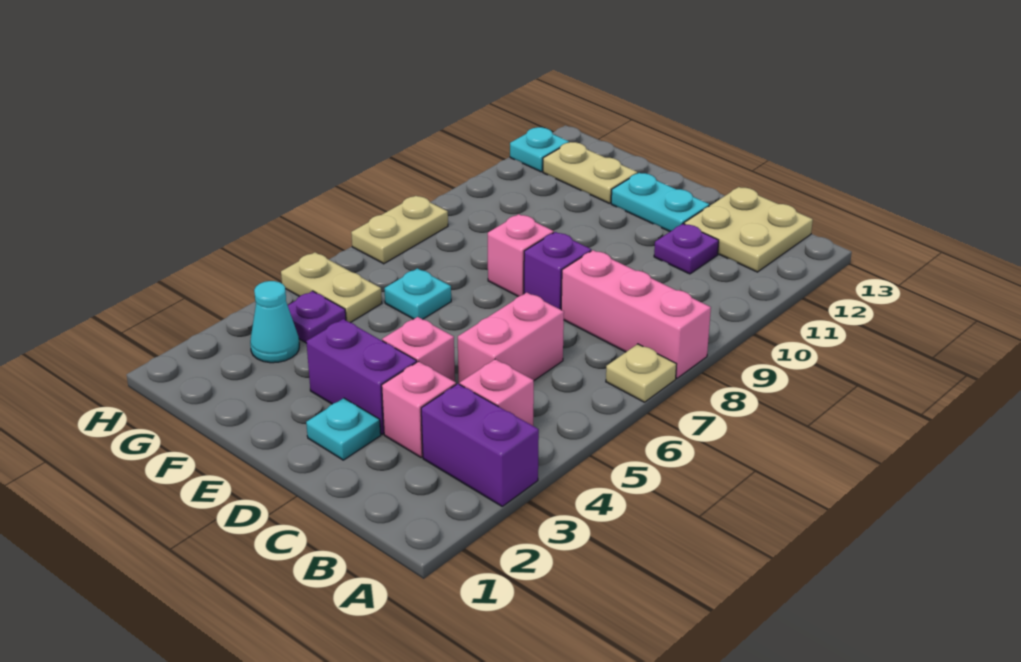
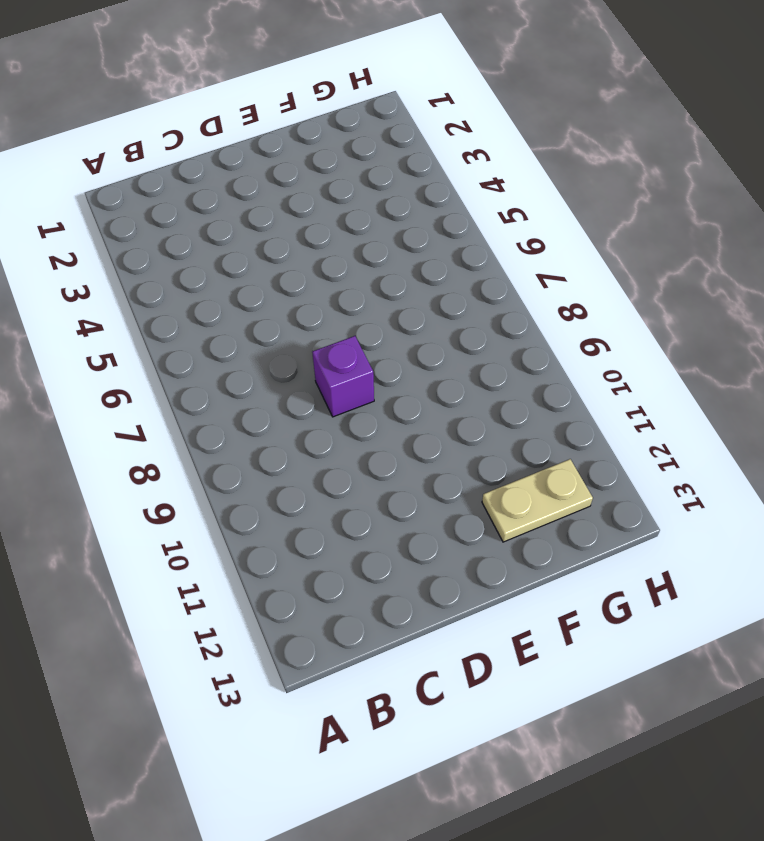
none -> purple brick A3:B3 level 1
none -> tan plate A7 level 1
none -> pink brick A8:C8 level 1

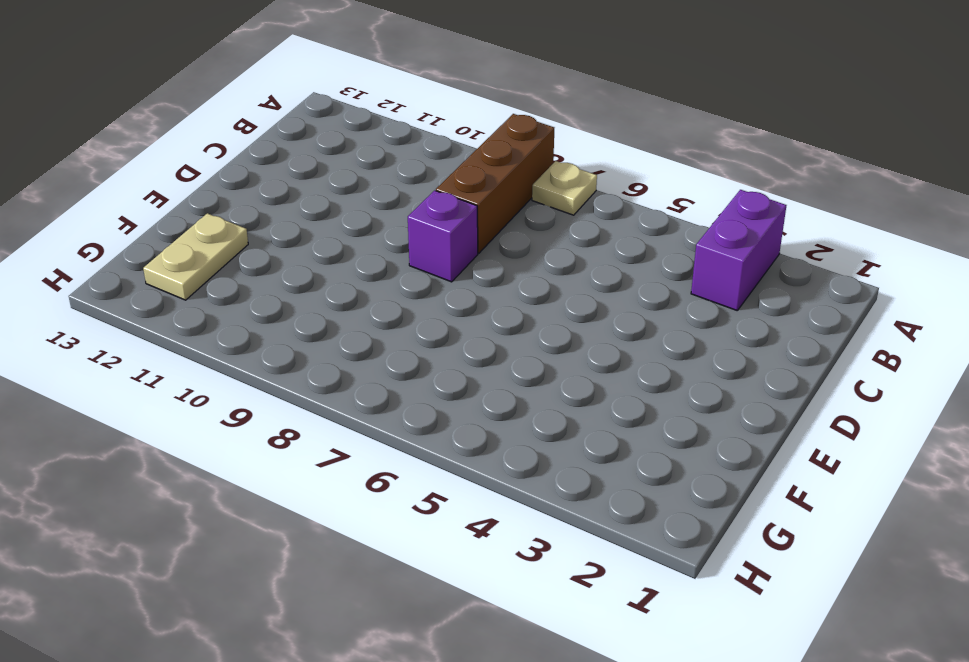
brown brick A8:C8 level 1 -> pink brick A8:C8 level 1
none -> pink brick B4 level 1
none -> tan plate B12:C13 level 1
none -> pink brick C3 level 1

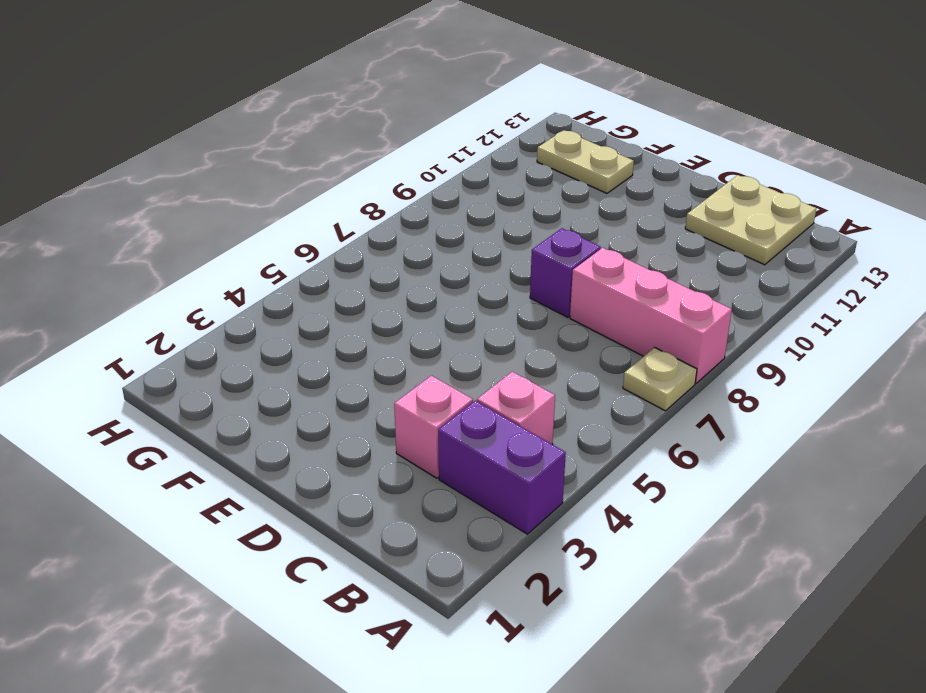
none -> pink brick C5:C6 level 1
none -> purple plate C11 level 1
none -> cyan plate D2 level 1

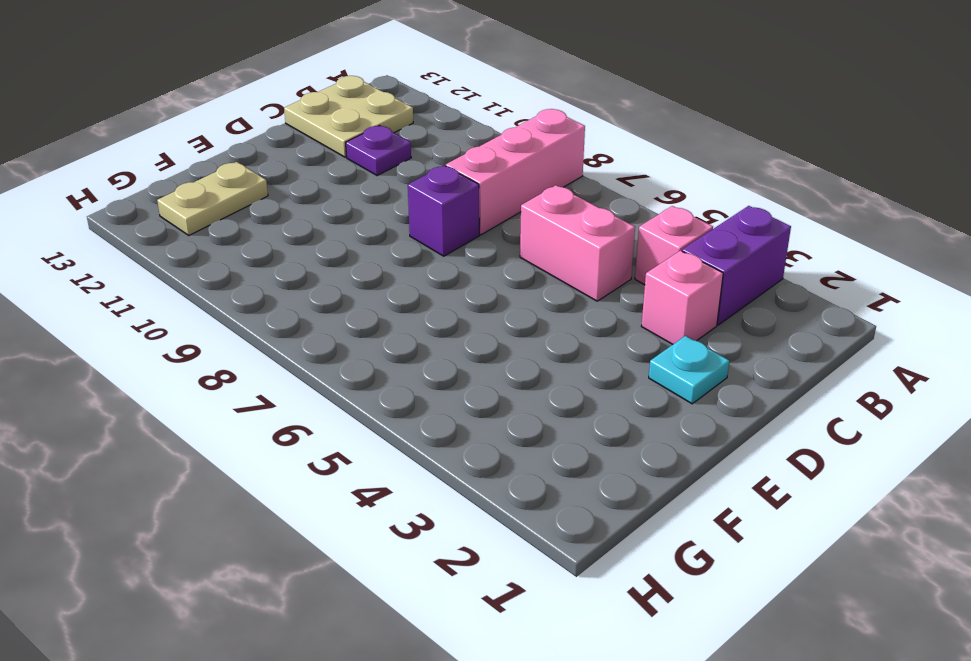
none -> tan plate A7 level 1
none -> purple brick D3:E3 level 1
none -> pink brick D4 level 1

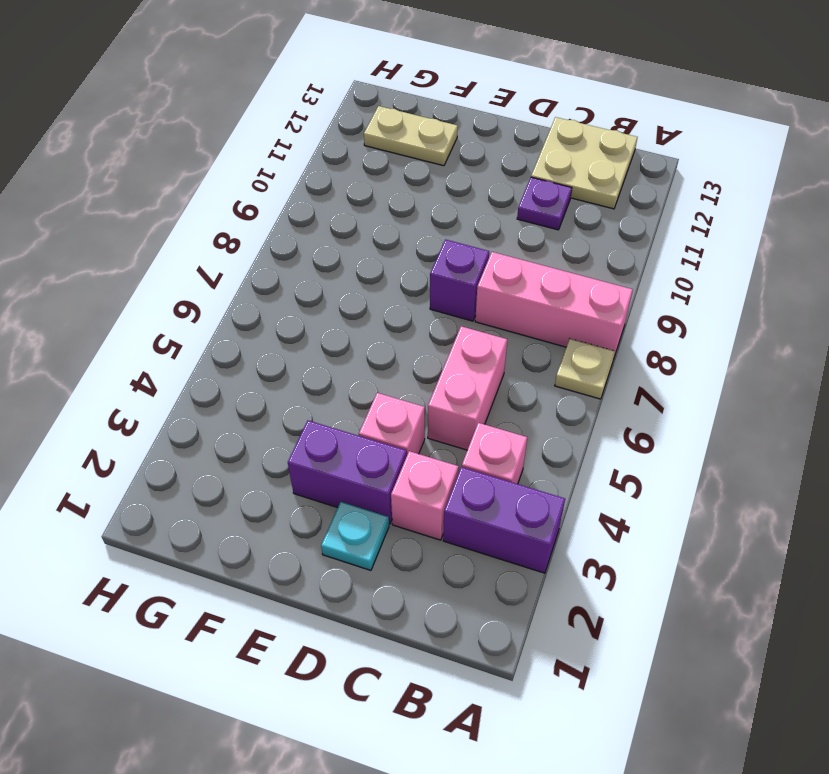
none -> cyan plate D12:E12 level 1
none -> pink brick E8 level 1
none -> cyan plate F6 level 1

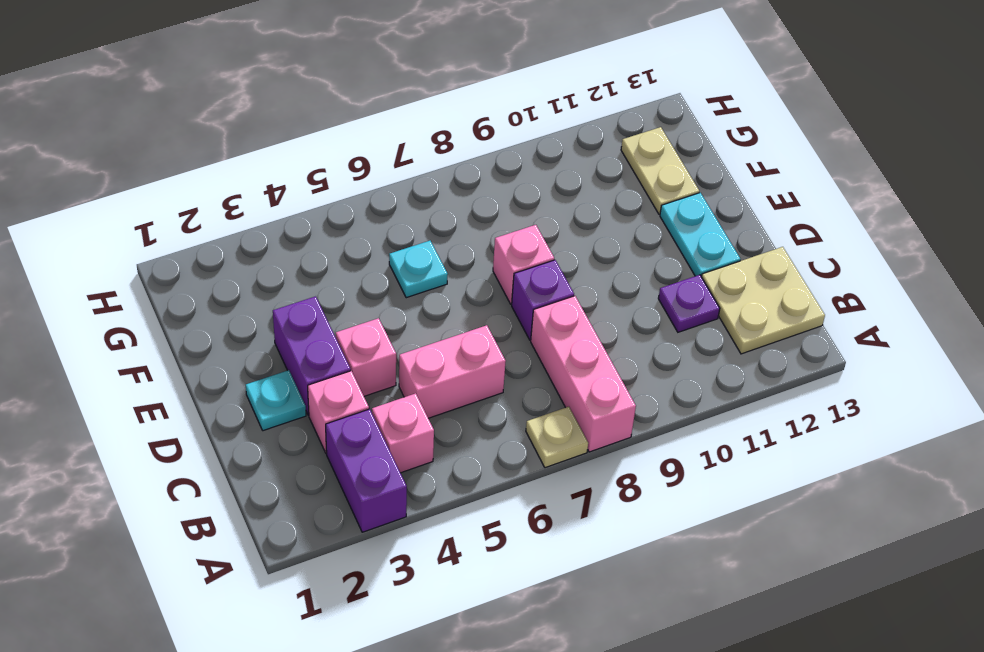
none -> cyan cone G3 level 1
none -> purple plate G4 level 1
none -> tan plate G5:H5 level 1

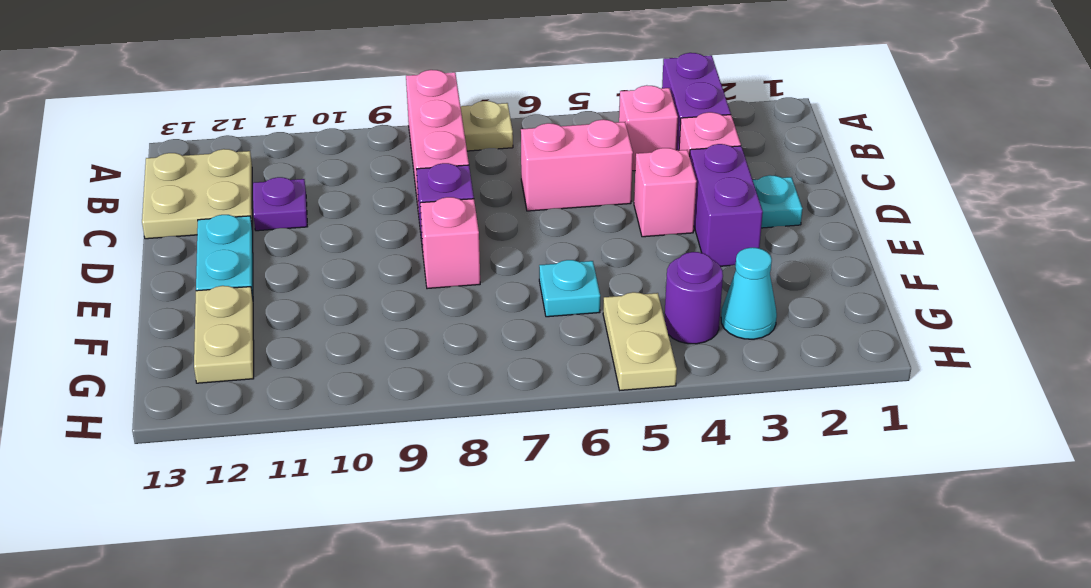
purple round brick G4 level 1 -> purple plate G4 level 1
none -> tan plate H7:H8 level 1
none -> cyan plate H12 level 1

